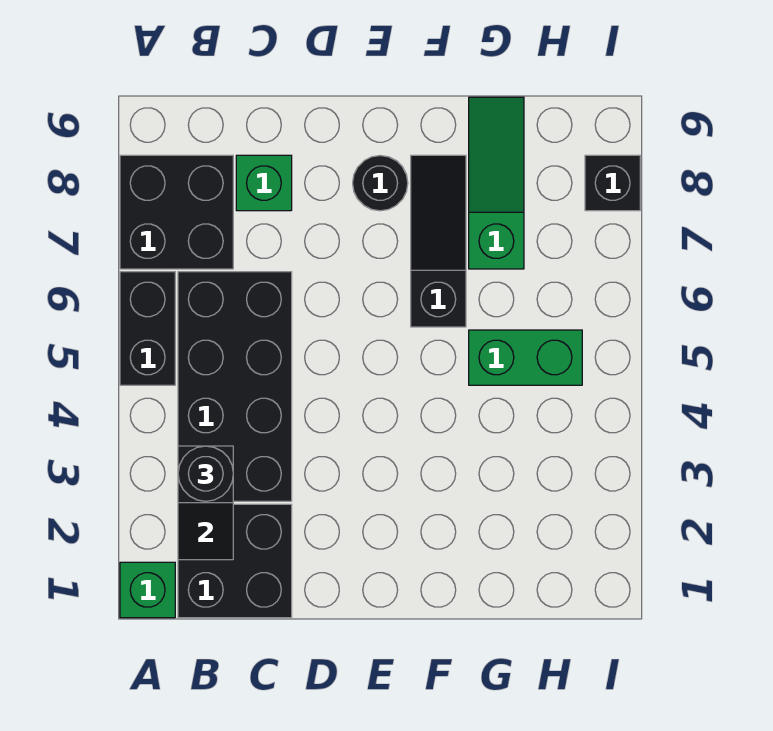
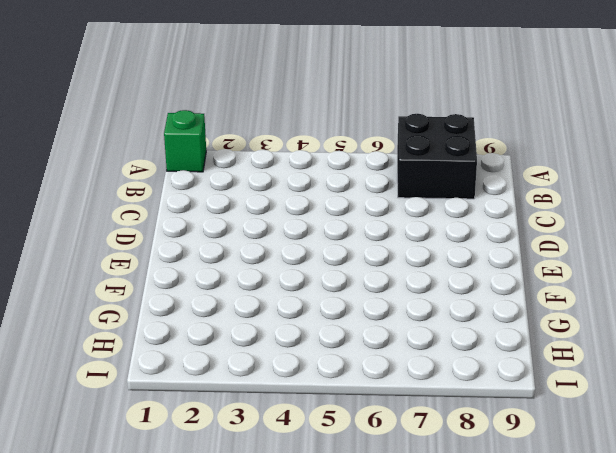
none -> black brick A5:A6 level 1
none -> black brick B1:C2 level 1
none -> black brick B3:C6 level 1

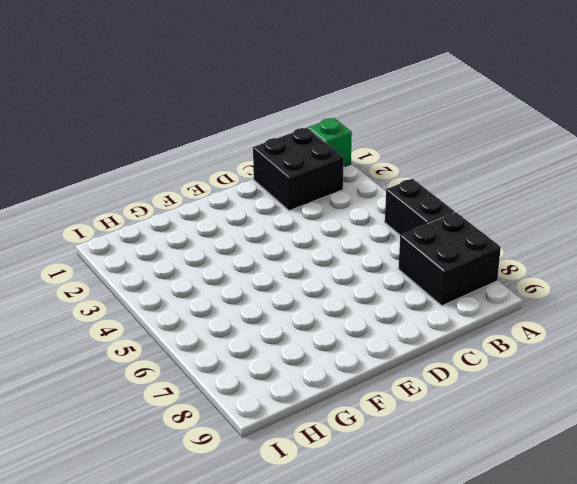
none -> black brick B3:C6 level 1
none -> green brick C8 level 1
none -> black round brick E8 level 1

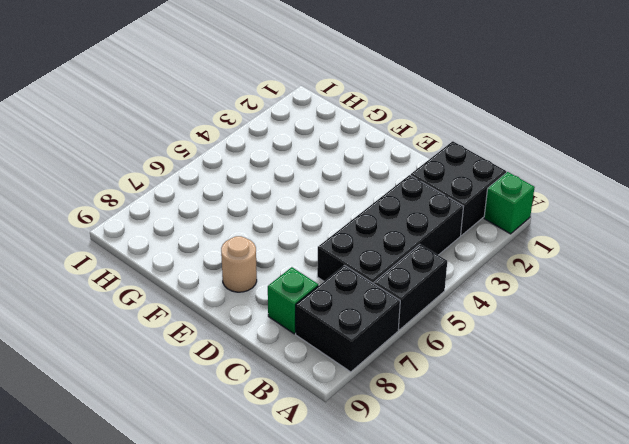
tan round brick E8 level 1 -> black round brick E8 level 1
none -> black slope F6:F8 level 1 top 6
none -> green brick G5:H5 level 1
none -> green slope G7:G9 level 1 top 7

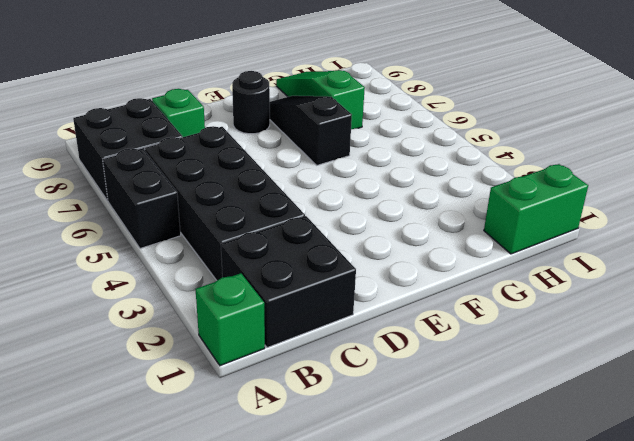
green brick H1:I1 level 1 -> green brick G5:H5 level 1
none -> black brick I8 level 1
none -> black slope B2:B3 level 2 top 3
none -> black round brick B3 level 3

